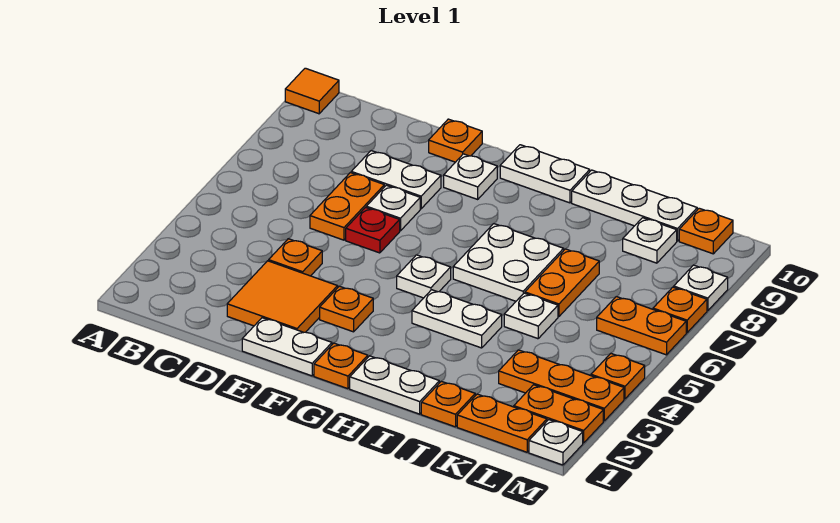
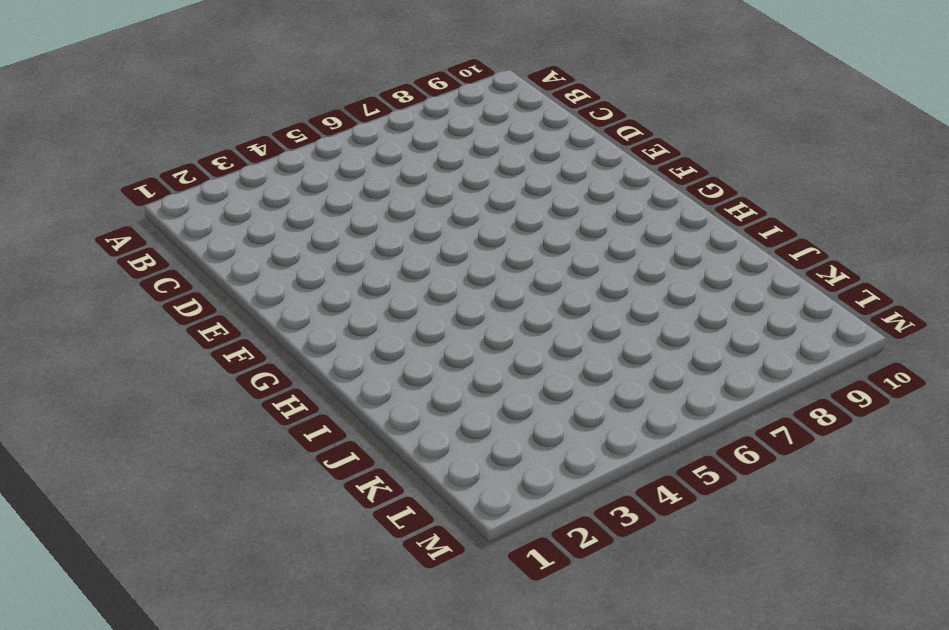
none -> orange tile A10 level 1
none -> orange tile D2:E3 level 1
none -> orange plate D4 level 1
none -> orange plate D6:D7 level 1

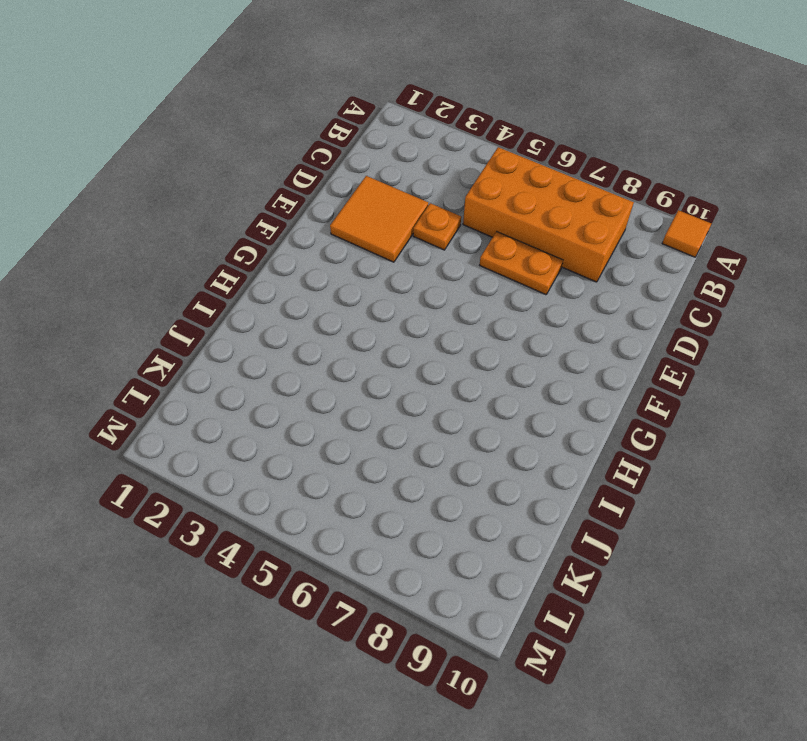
orange brick B5:C8 level 1 -> none
none -> white plate D8:E8 level 1
none -> white plate E1:F1 level 1
none -> red plate E6 level 1
none -> white plate E7 level 1

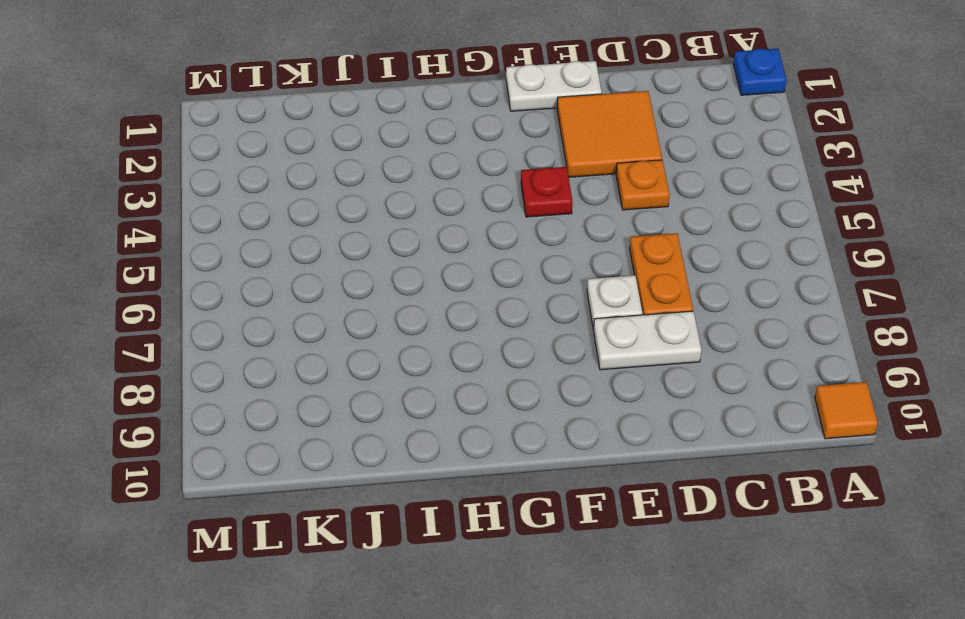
blue plate A1 level 1 -> none
red plate F4 level 1 -> red plate E6 level 1
none -> orange plate E10 level 1
none -> orange plate F3 level 1
none -> white plate F9 level 1
none -> orange plate G1 level 1

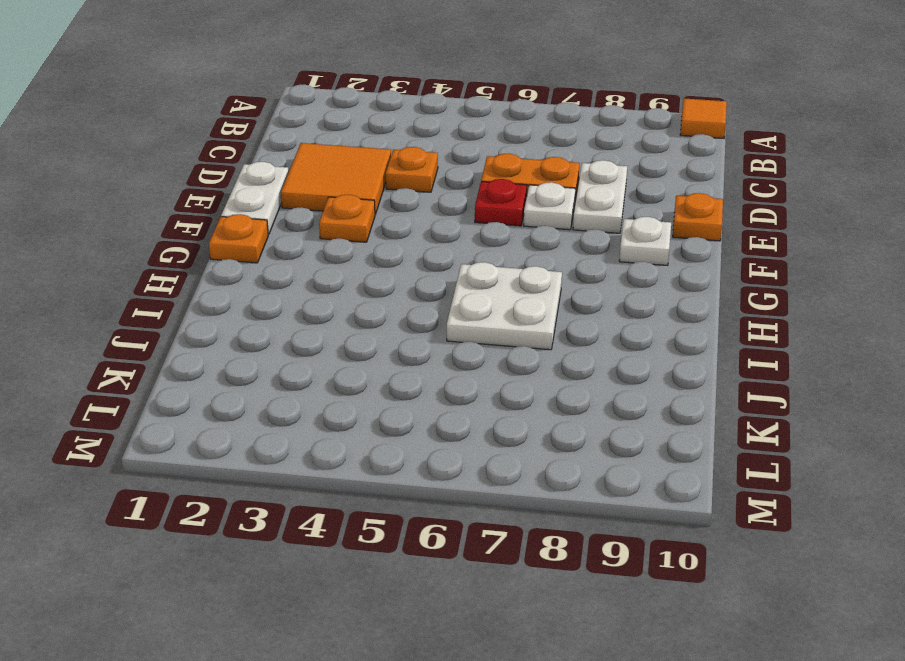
none -> white plate G5 level 1
none -> white plate G10:H10 level 1
none -> white plate H1:I1 level 1
none -> white plate H4:I4 level 1

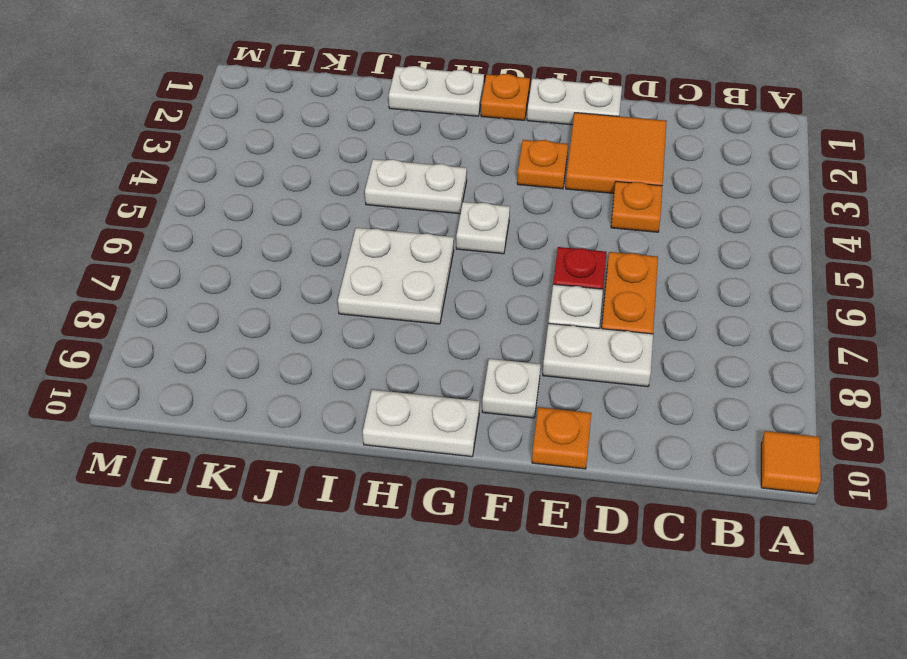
none -> white plate I10:K10 level 1
none -> orange plate J1 level 1
none -> white plate J5 level 1
none -> orange plate J6:J7 level 1

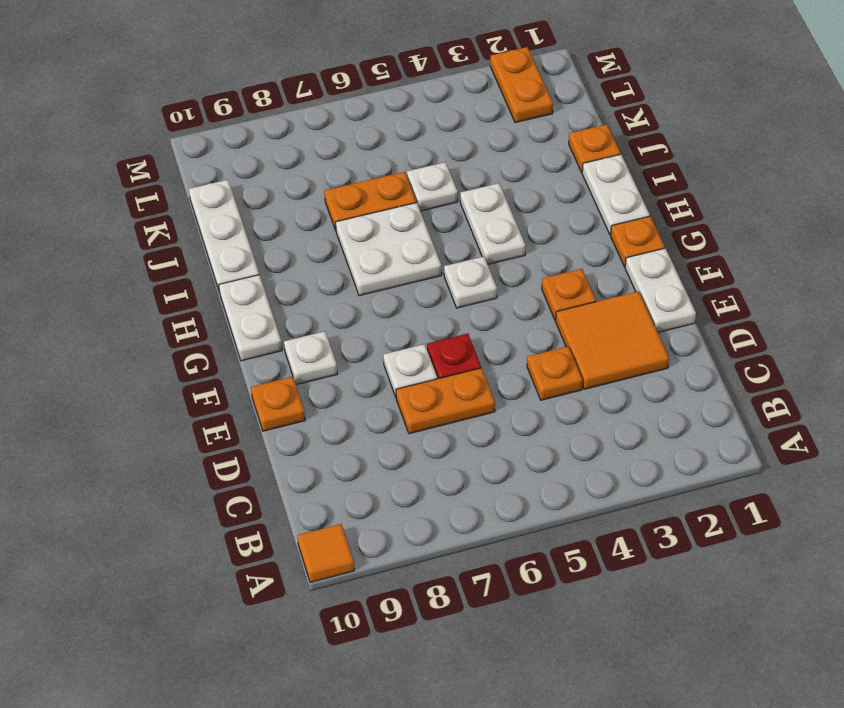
none -> white plate D8:E8 level 1
none -> orange plate K1:L1 level 1
none -> orange plate K3:M3 level 1
none -> white plate K9 level 1

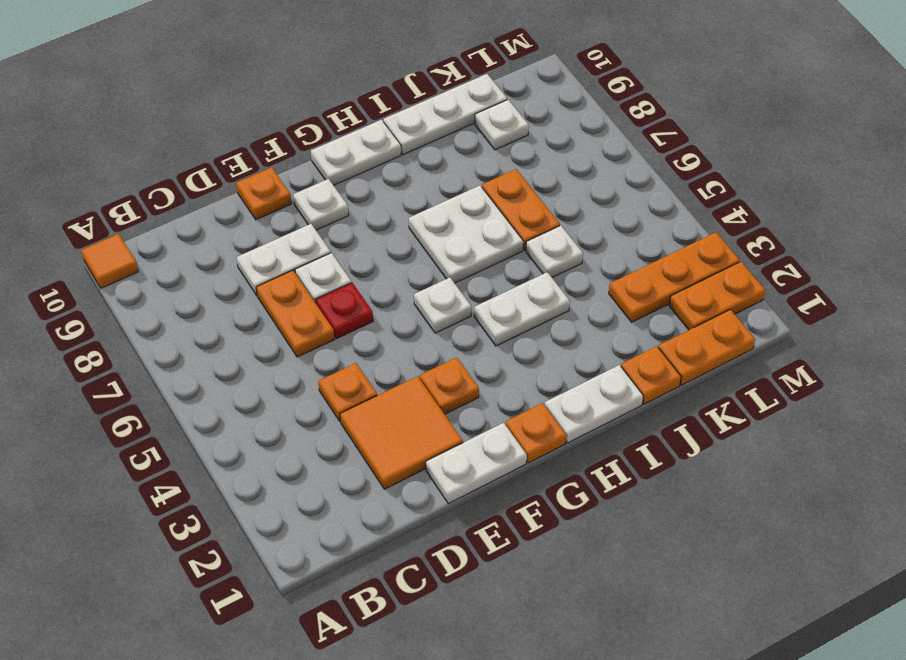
none -> orange plate L6:M6 level 1
none -> orange plate L10 level 1
none -> white plate M1 level 1
none -> orange plate M4 level 1

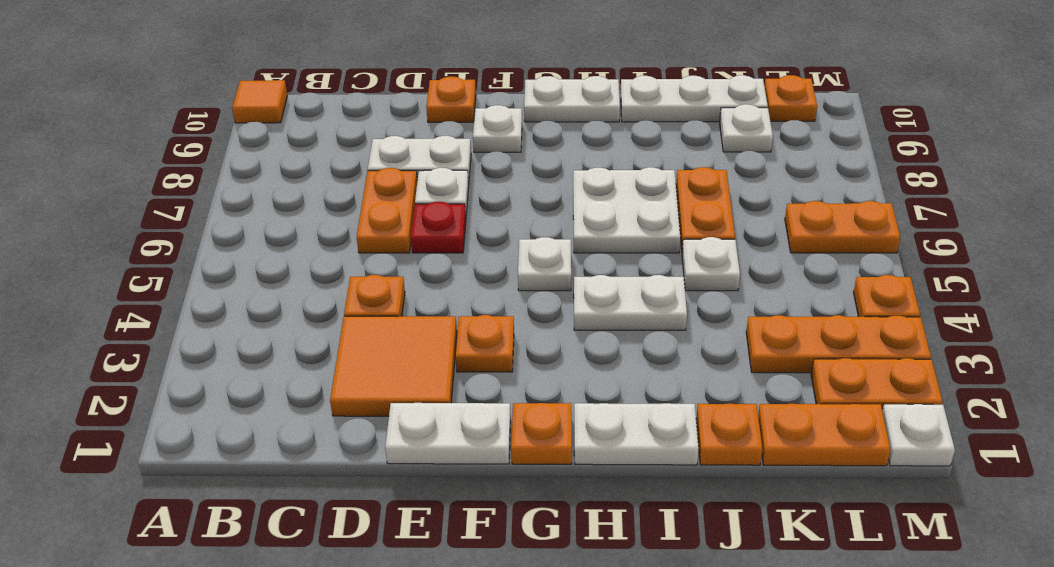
none -> orange plate M7 level 1
none -> white plate M8 level 1

